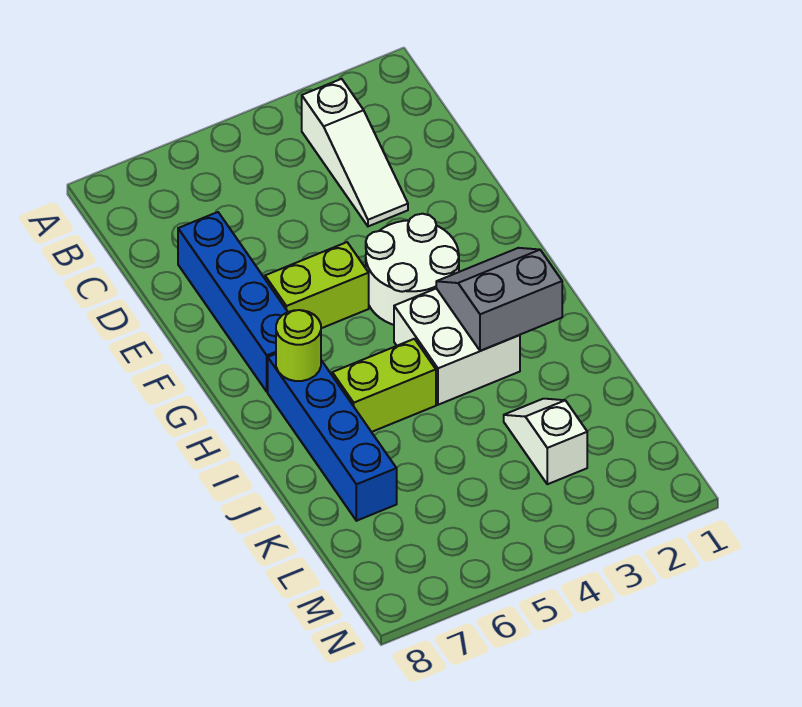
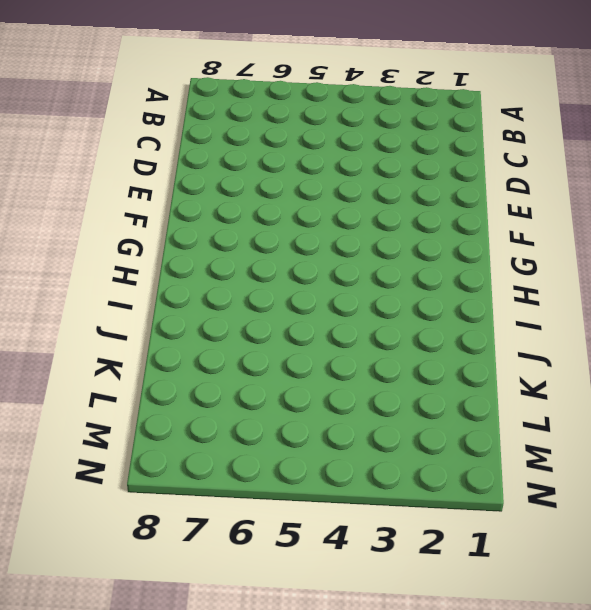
none -> white slope B3:D3 level 1 top B
none -> blue brick D7:G7 level 1

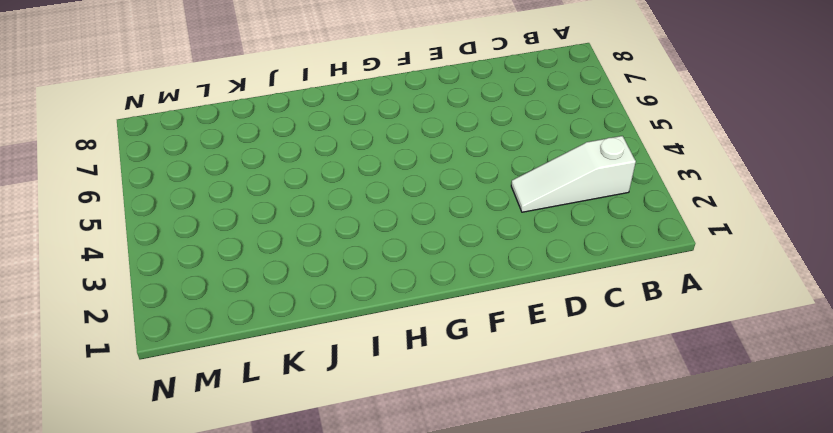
none -> blue brick D7:G7 level 1
none -> white round brick F3:G4 level 1

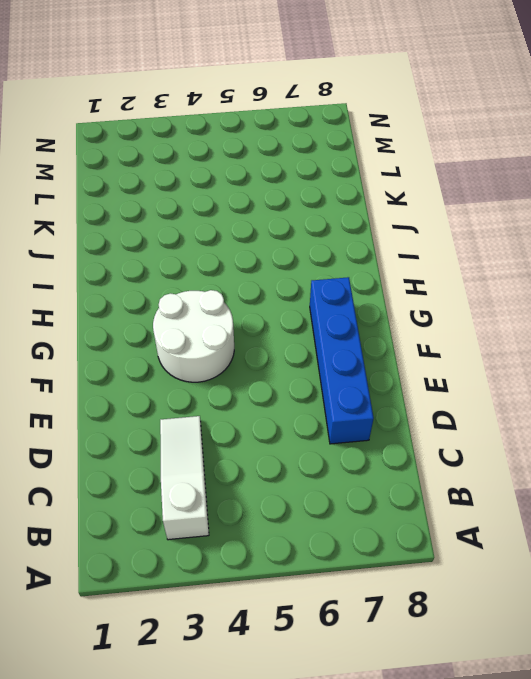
none -> lime brick F5:F6 level 1
none -> white brick H3:I4 level 1

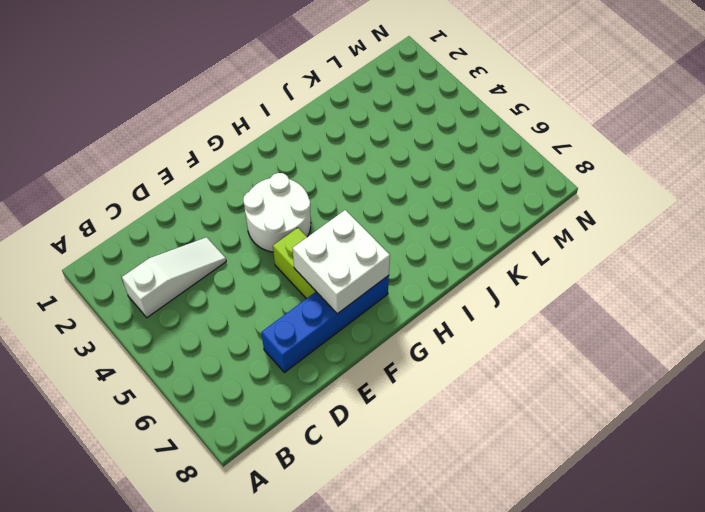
white brick F6:G7 level 2 -> white brick H3:I4 level 1
none -> blue brick H7:K7 level 1
none -> lime brick I5:I6 level 1

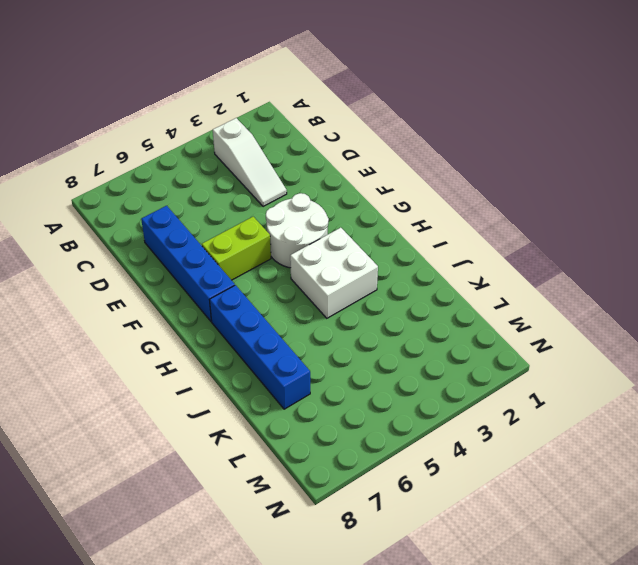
none -> lime brick I5:I6 level 1
none -> white slope K3:L3 level 1 top L

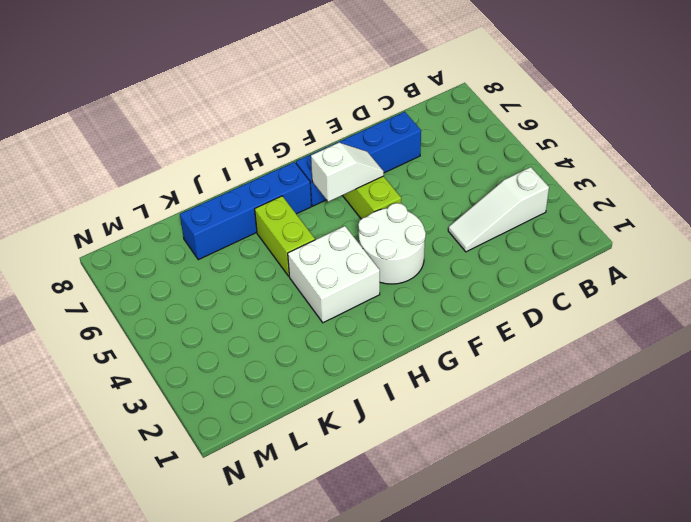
white slope F6:G6 level 2 top G -> white slope K3:L3 level 1 top L
none -> grey slope H2:I3 level 2 top I
none -> lime round brick H7 level 2

